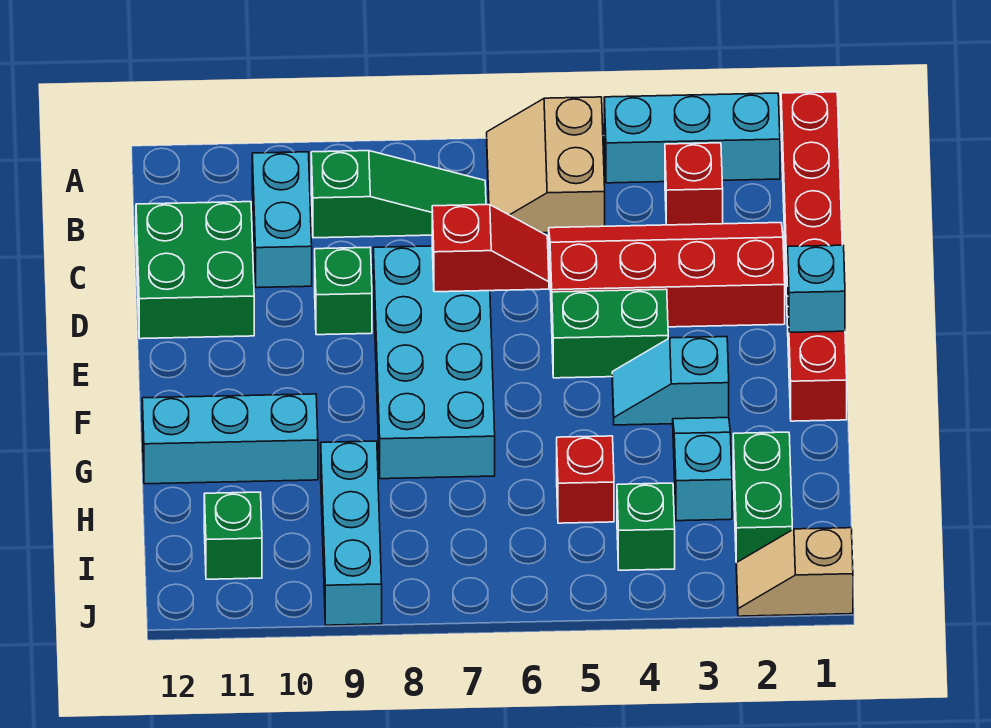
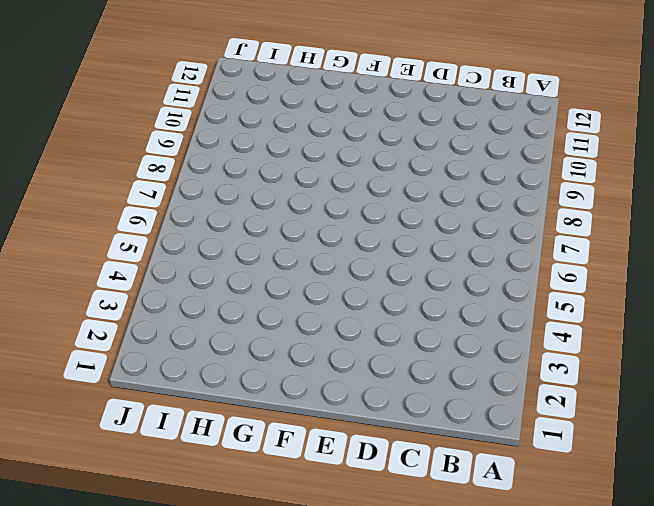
none -> red brick A1:F1 level 1
none -> cyan brick A2:A4 level 1
none -> tan slope A5:B6 level 1 top 5

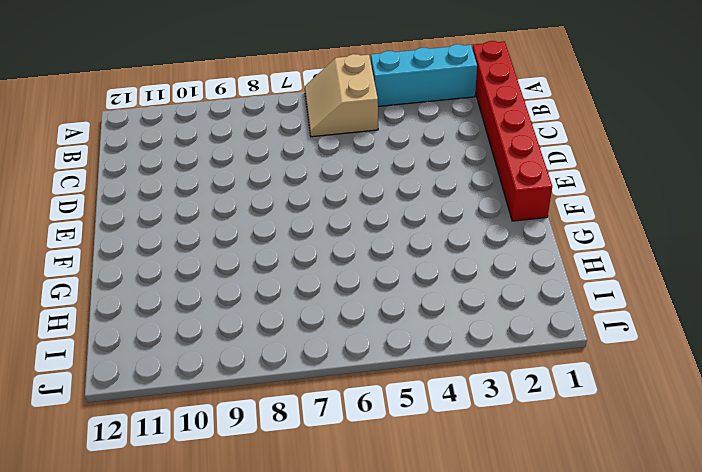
none -> red brick B3 level 1
none -> green slope B7:B9 level 1 top 9
none -> cyan brick B10:C10 level 1

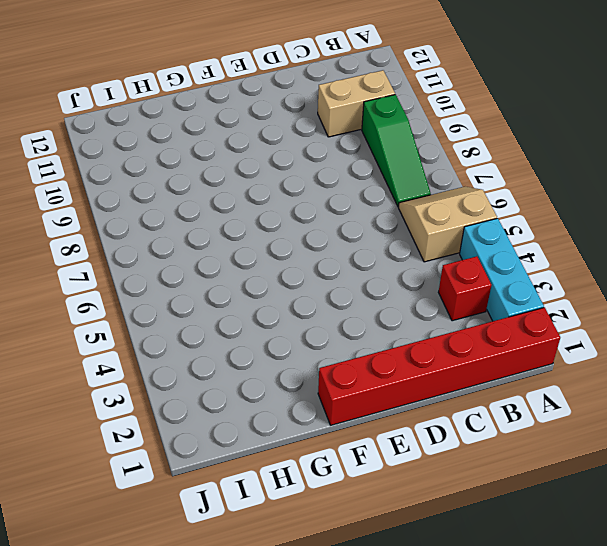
tan brick B10:C10 level 1 -> cyan brick B10:C10 level 1
none -> red slope C2:D5 level 1 top D
none -> green brick C11:D12 level 1
none -> cyan brick D7:G8 level 1

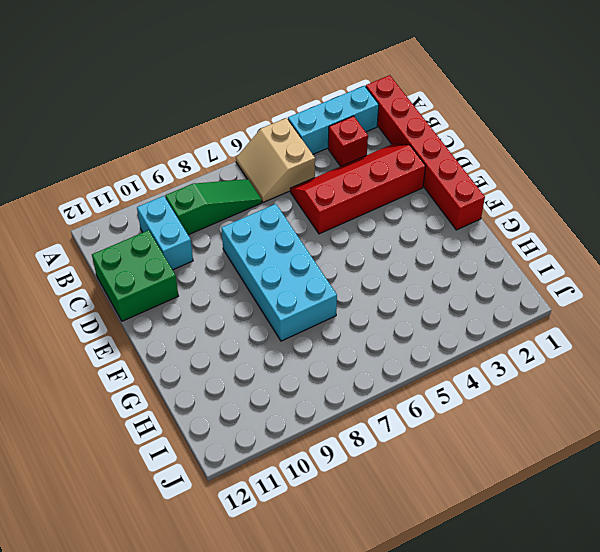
none -> green brick D9 level 1
none -> green brick E4:E5 level 1
none -> cyan slope F3:F4 level 1 top 3

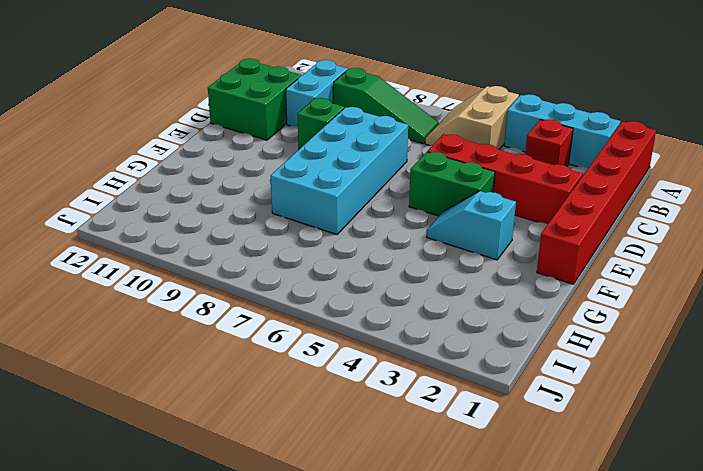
none -> cyan slope G3:H3 level 1 top H
none -> cyan brick G10:G12 level 1
none -> green brick H2:I2 level 1

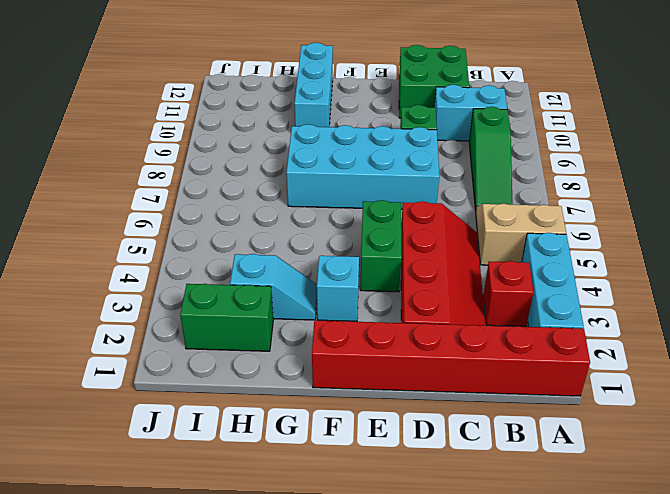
none -> red brick H5 level 1
none -> cyan brick H9:J9 level 1
none -> green brick I4 level 1

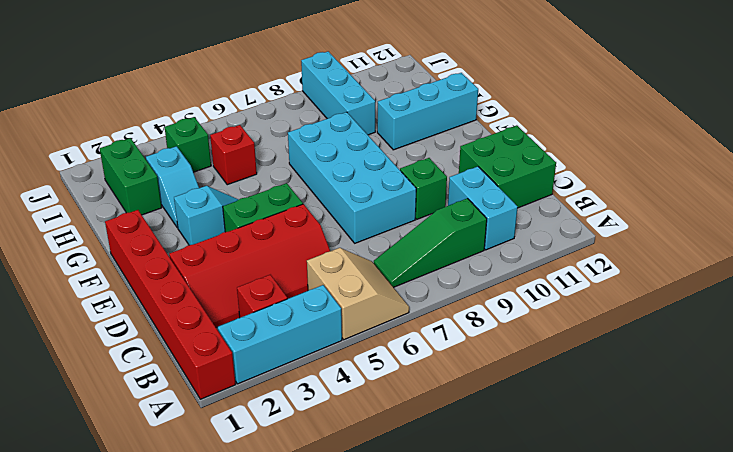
none -> green brick I11 level 1
none -> tan slope J1:J2 level 1 top 1
none -> red slope D6:D7 level 2 top 7

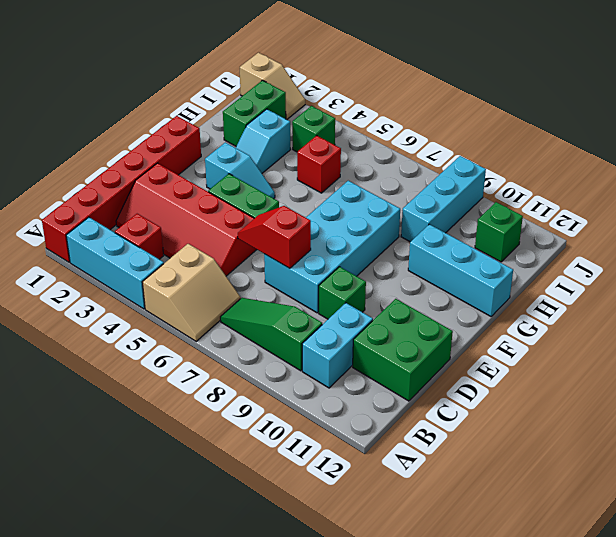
none -> cyan brick E1 level 2

